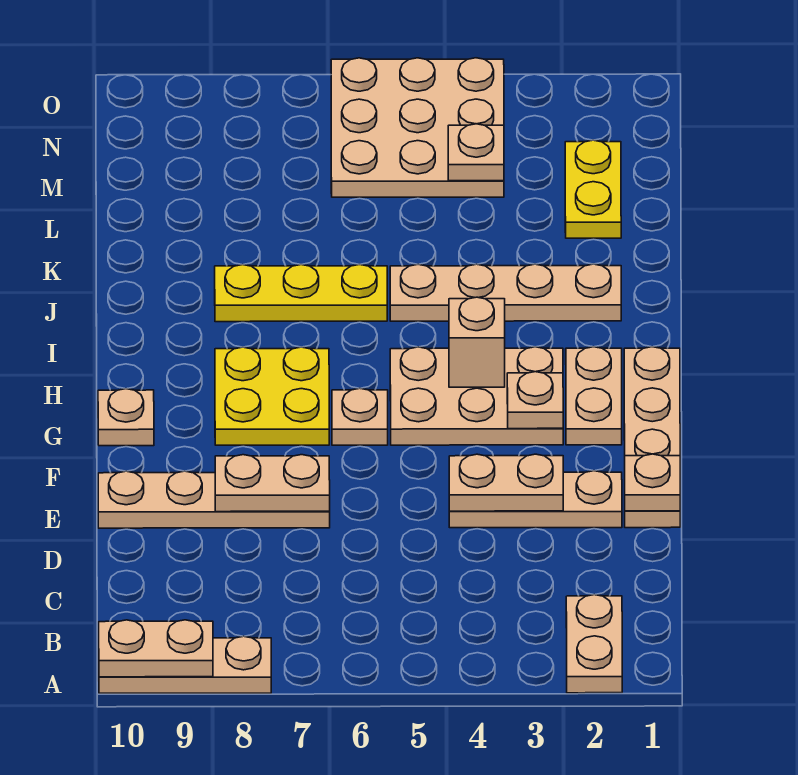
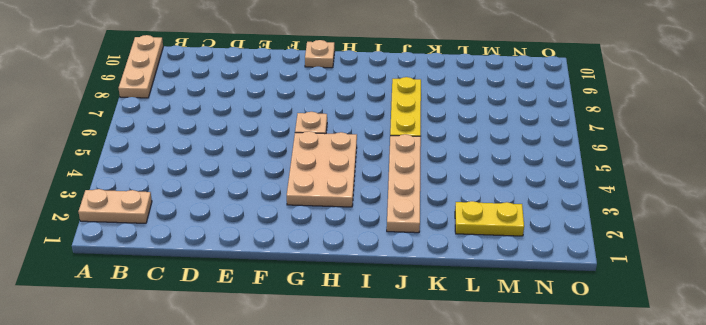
none -> tan plate E1:H1 level 1
none -> tan plate E2:E4 level 1
none -> tan plate E7:E10 level 1

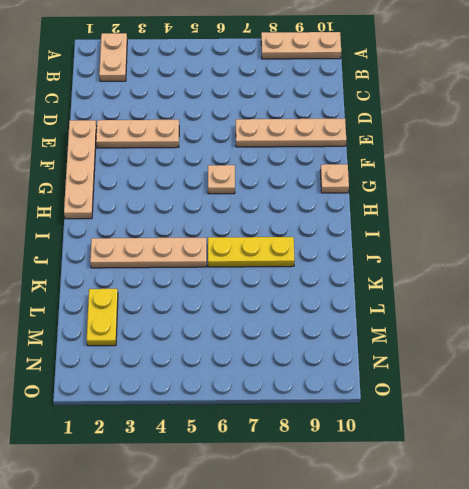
none -> tan plate G2:H2 level 1
none -> tan plate G3:H5 level 1
none -> yellow plate G7:H8 level 1

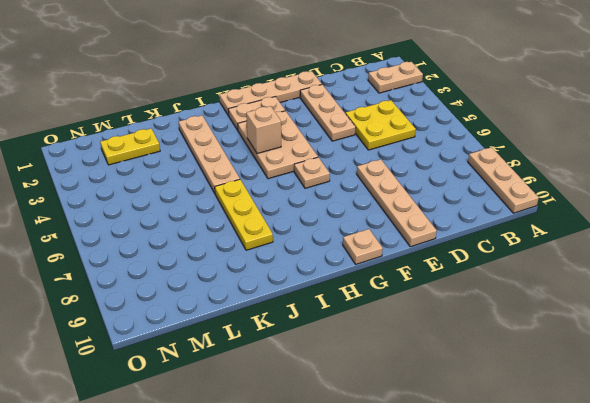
yellow plate C4:D5 level 1 -> yellow plate G7:H8 level 1
none -> tan plate M4:O6 level 1
none -> tan plate A9:A10 level 2
none -> tan plate E1 level 2

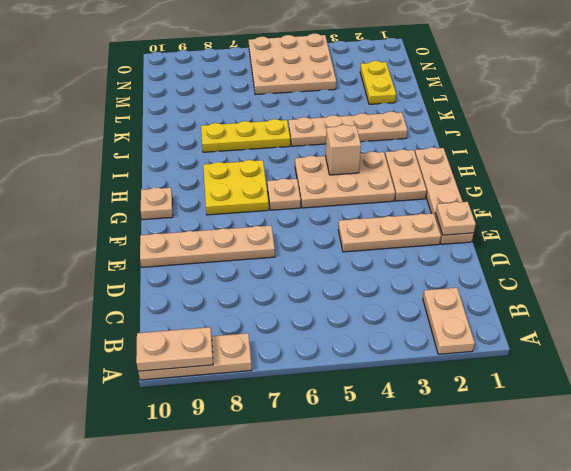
none -> tan plate E3:E4 level 2
none -> tan plate E7:E8 level 2
none -> tan plate G3 level 2

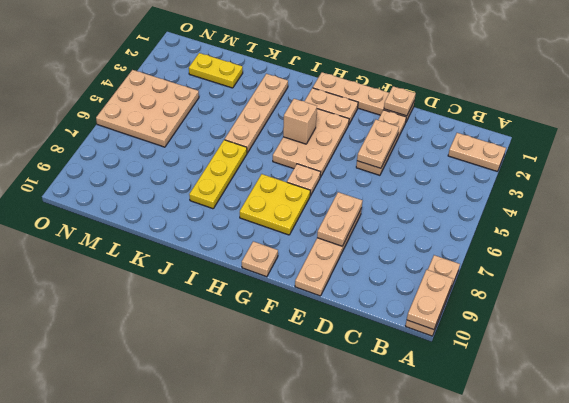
none -> tan plate G3 level 2
none -> tan plate M4 level 2

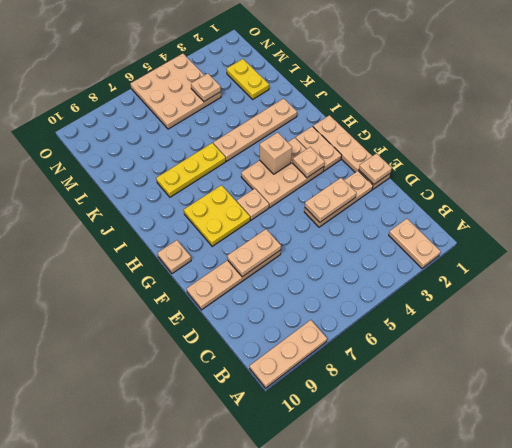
none -> tan plate A9:A10 level 2

